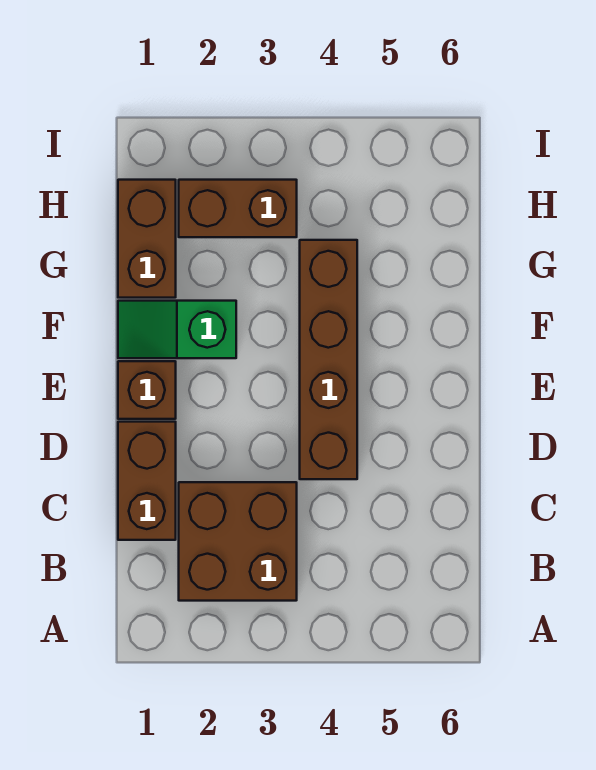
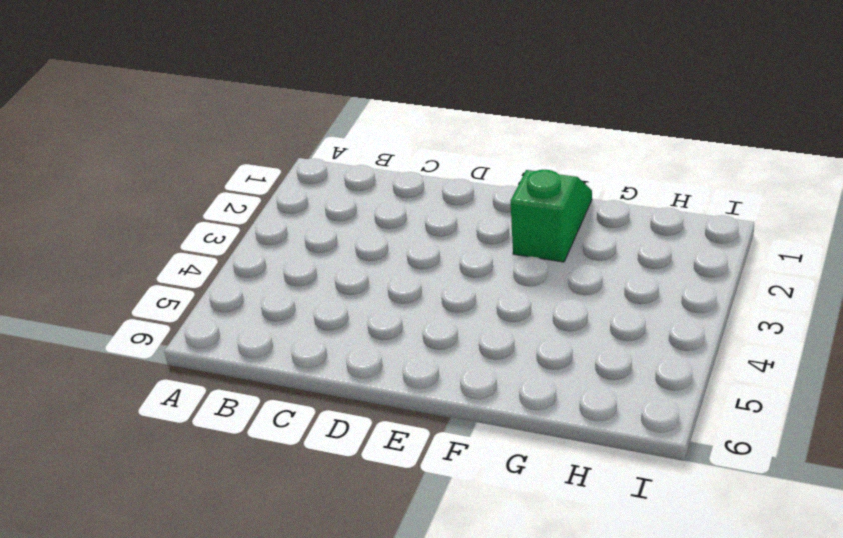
none -> brown brick B2:C3 level 1
none -> brown brick C1:D1 level 1

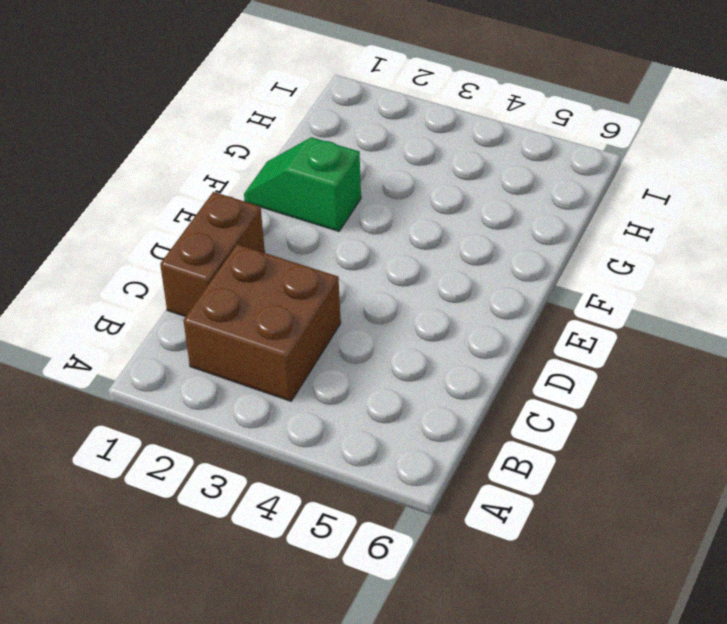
none -> brown brick D4:G4 level 1
none -> brown brick E1 level 1

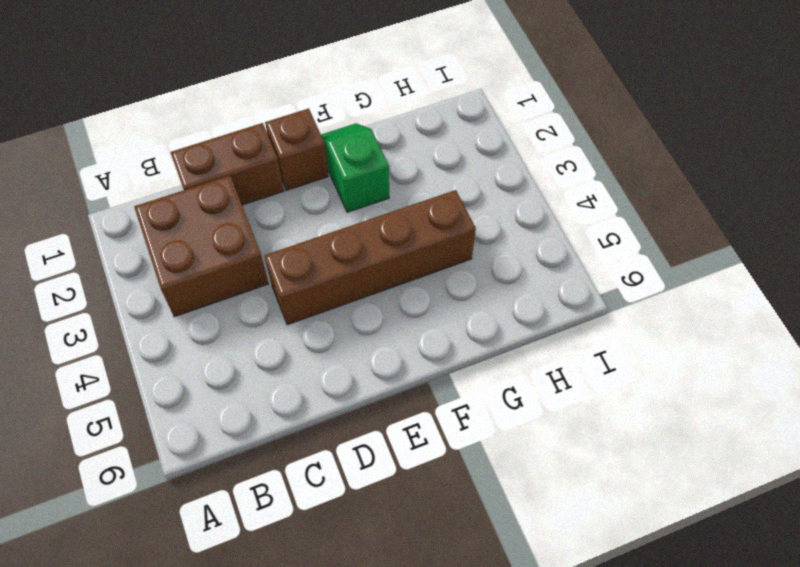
none -> brown brick G1:H1 level 1
none -> brown brick H2:H3 level 1

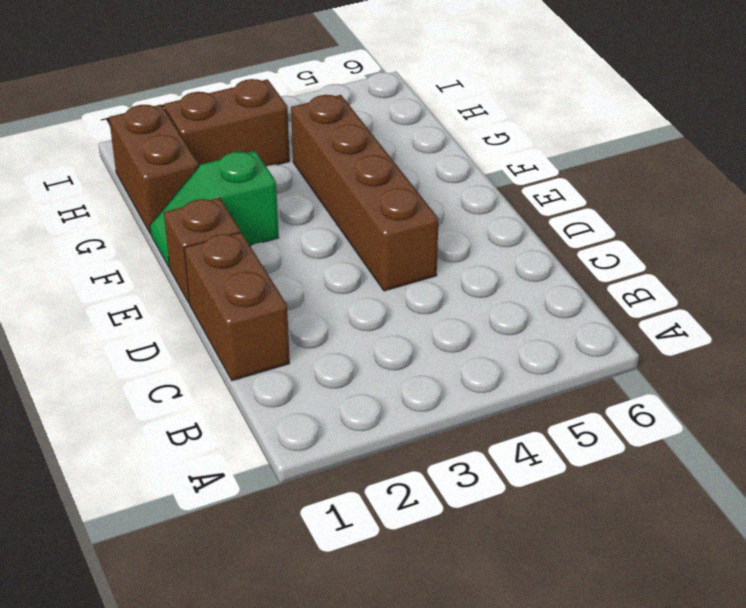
none -> brown brick B2:C3 level 1

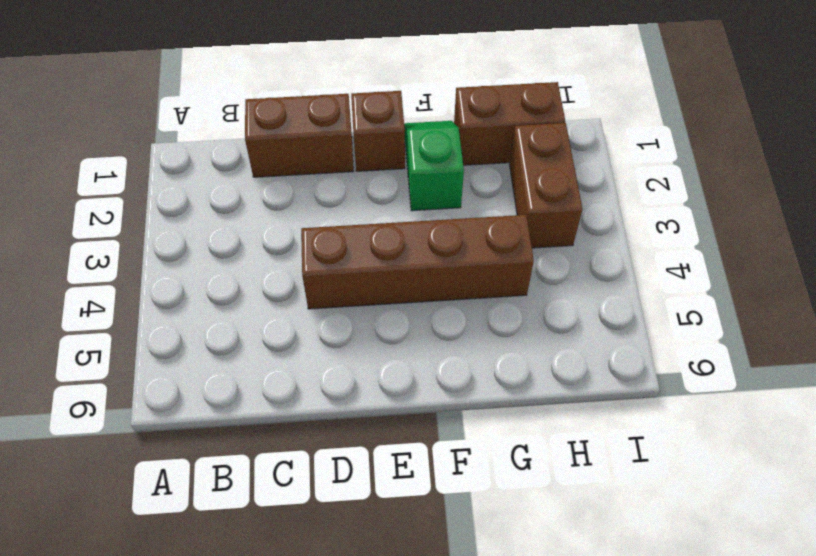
none -> brown brick B2:C3 level 1

